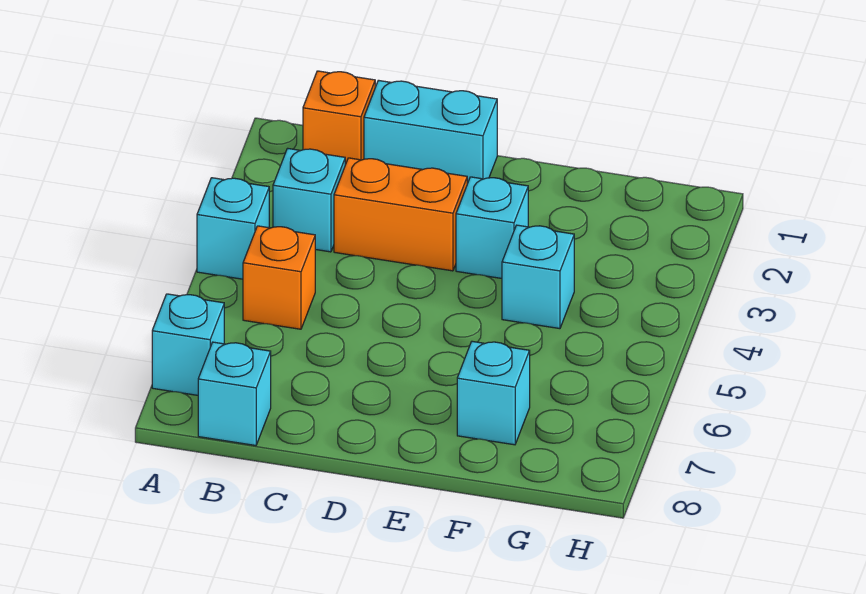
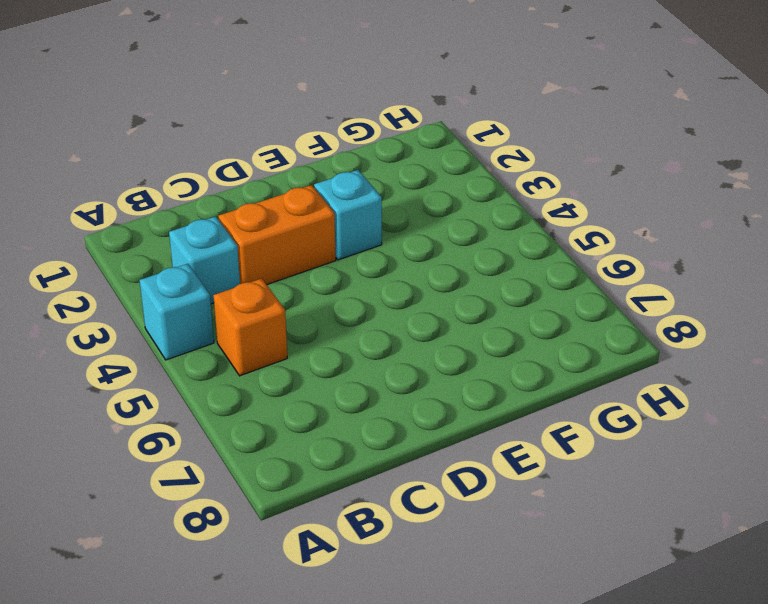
none -> cyan brick A7 level 1
none -> orange brick B1 level 1

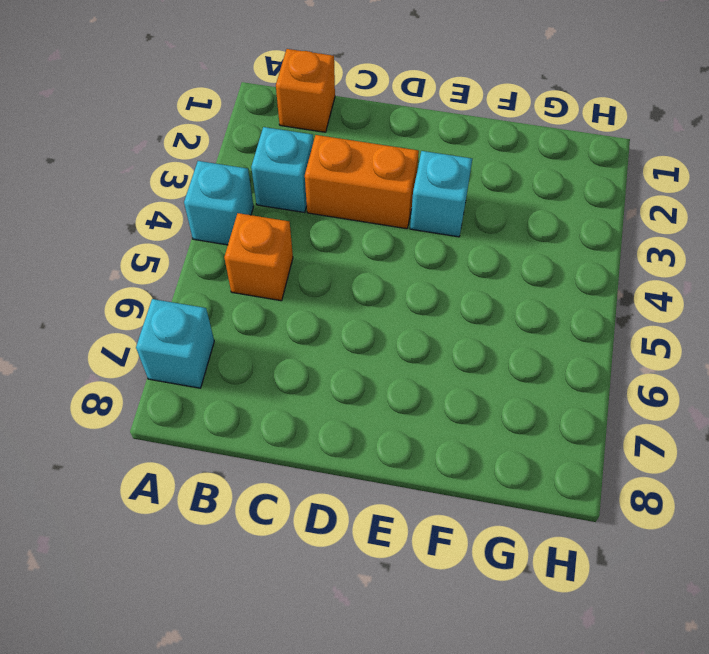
none -> cyan brick B8 level 1
none -> cyan brick C1:D1 level 1

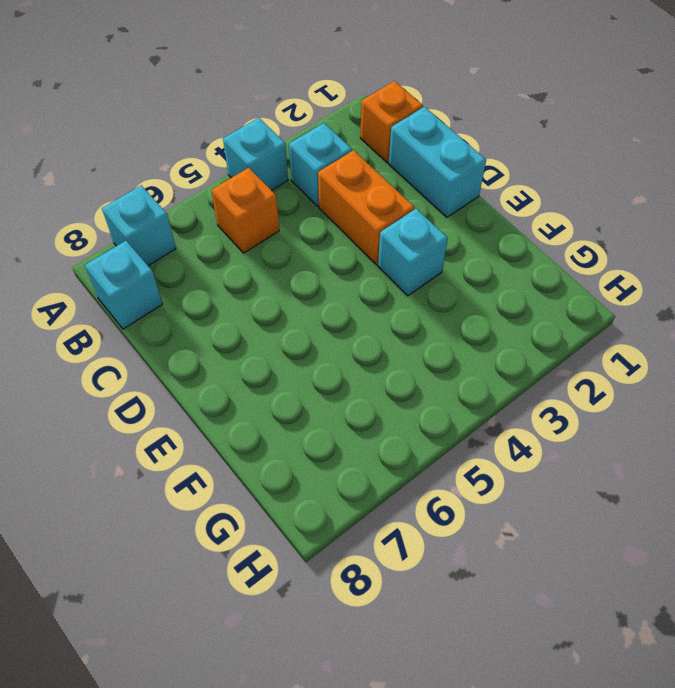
none -> cyan brick F4 level 1
none -> cyan brick F7 level 1

